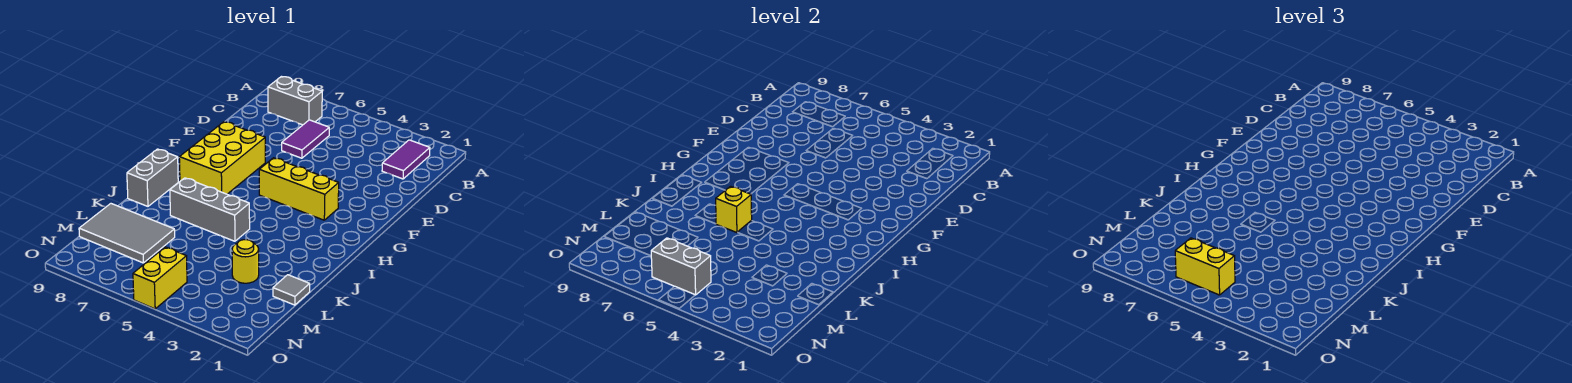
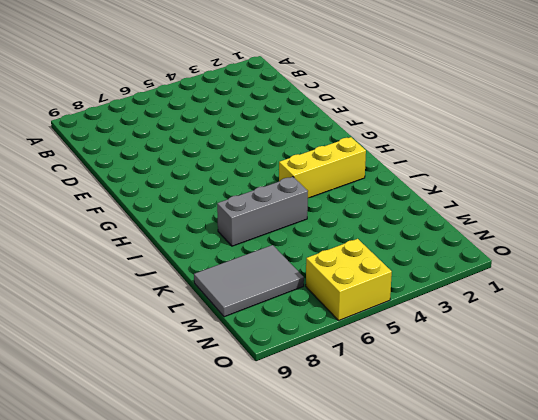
yellow brick I2:I4 level 1 -> yellow brick G3:G5 level 1
yellow brick N5:O6 level 1 -> yellow brick N5:O5 level 1
none -> purple tile B2:C2 level 1
none -> grey brick B7:B8 level 1
none -> purple tile C6:D6 level 1

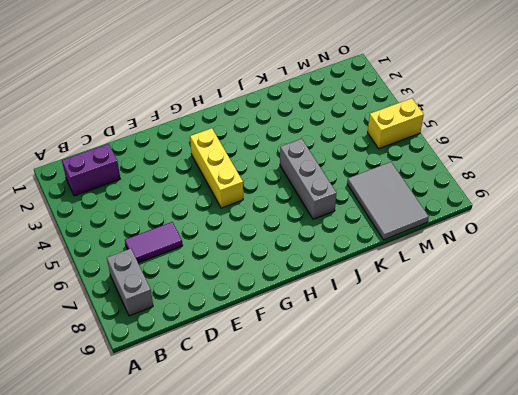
purple brick B2:C2 level 1 -> purple tile B2:C2 level 1
none -> yellow brick F7:H8 level 1
none -> grey brick I9:J9 level 1
none -> grey tile L1 level 1

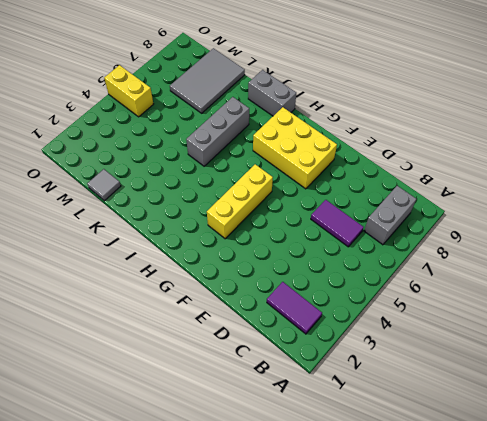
none -> yellow round brick L3 level 1
none -> yellow brick J6 level 2
none -> grey brick N5:N6 level 2

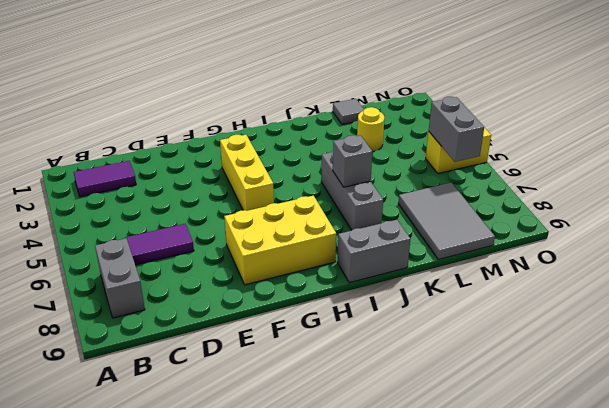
grey brick J6 level 2 -> yellow brick J6 level 2
none -> yellow brick N5:N6 level 3

